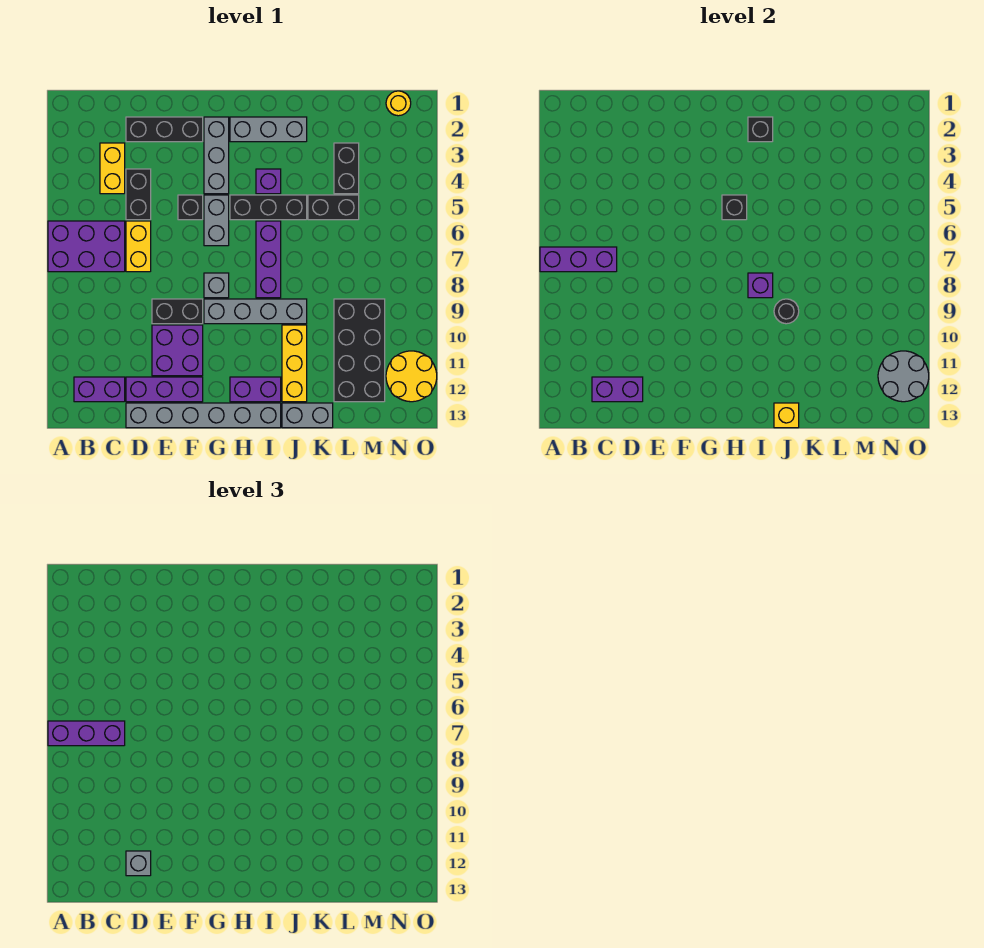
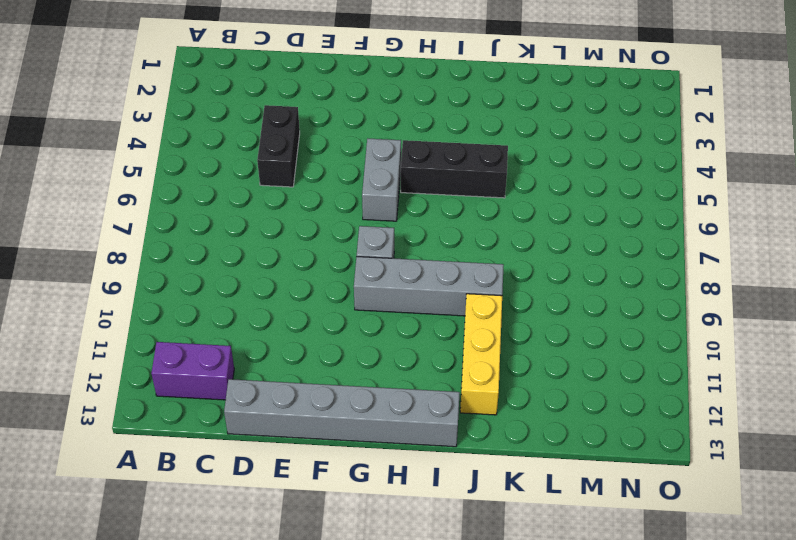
none -> purple brick A6:C7 level 1
none -> yellow brick C3:C4 level 1
none -> black brick D2:F2 level 1
none -> yellow brick D6:D7 level 1

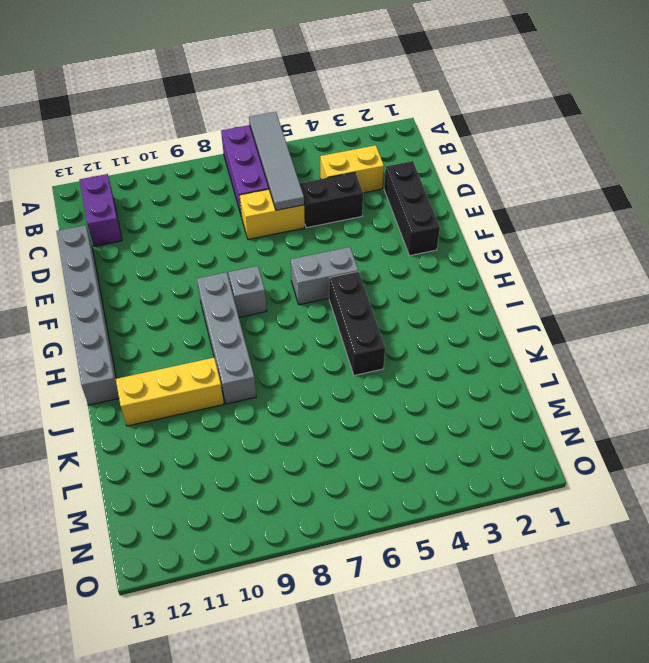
grey tile A6:D6 level 2 -> none
none -> purple brick D12:F12 level 1
none -> black brick E9:F9 level 1
none -> purple brick E10:F11 level 1
none -> black brick F5 level 1

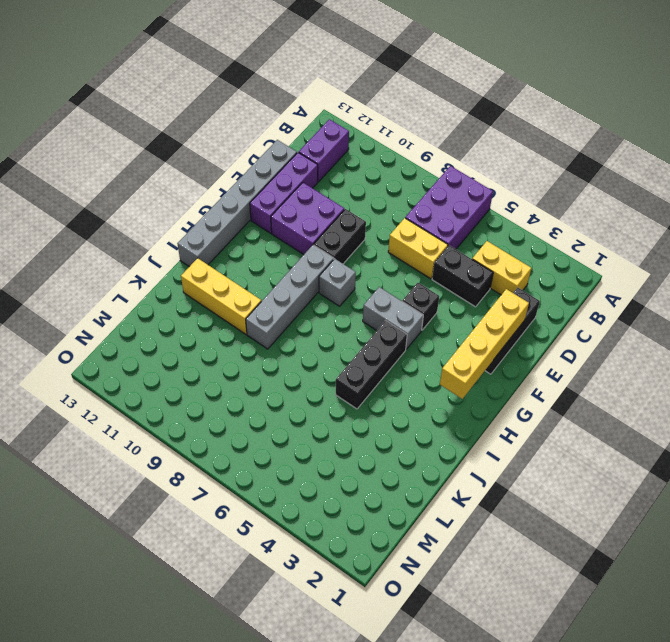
yellow brick E2:H2 level 2 -> none
none -> grey brick G2:G4 level 1
none -> grey brick H2:J2 level 1
none -> purple brick H12:I12 level 1
none -> purple brick I4 level 1

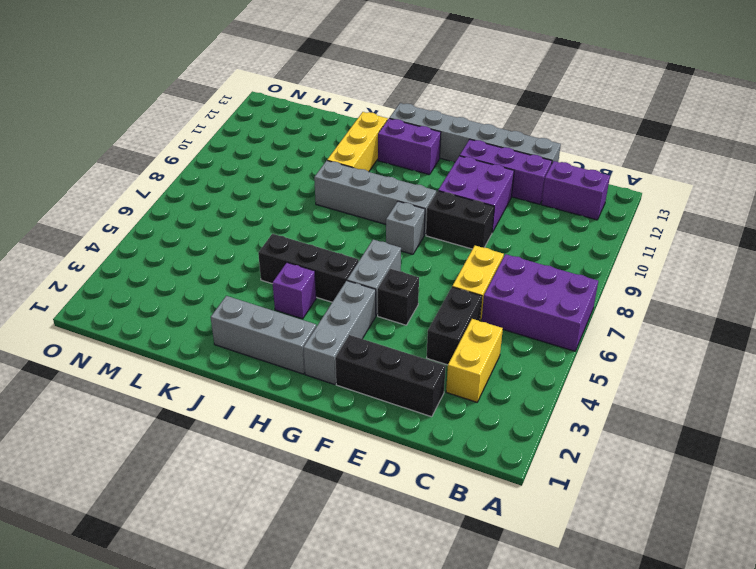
none -> purple brick I6:I8 level 1
none -> grey brick J13:K13 level 1
none -> black brick K5:L5 level 1
none -> black brick L3:L4 level 1

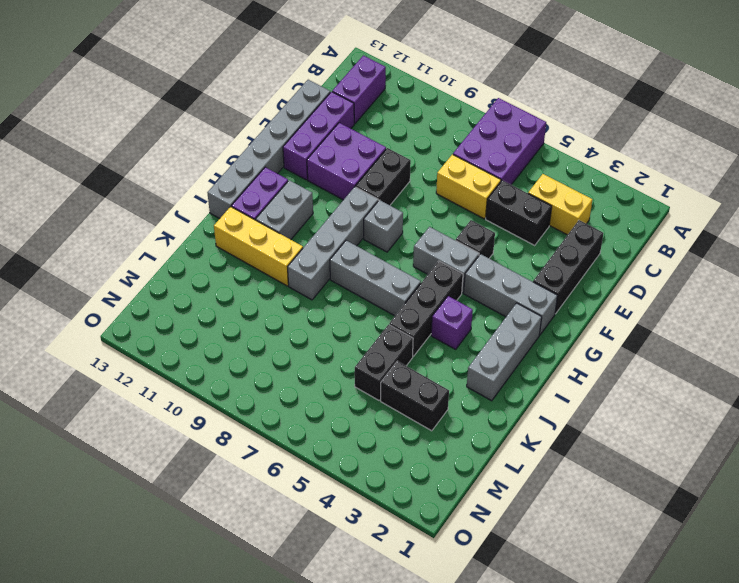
grey brick H11:I11 level 1 -> grey brick J13:K13 level 1
grey brick I6:I8 level 1 -> purple brick I6:I8 level 1
none -> black brick L9:M12 level 1
none -> yellow round brick N1 level 1
none -> yellow round brick N11:O12 level 1
none -> purple brick A7:C7 level 2

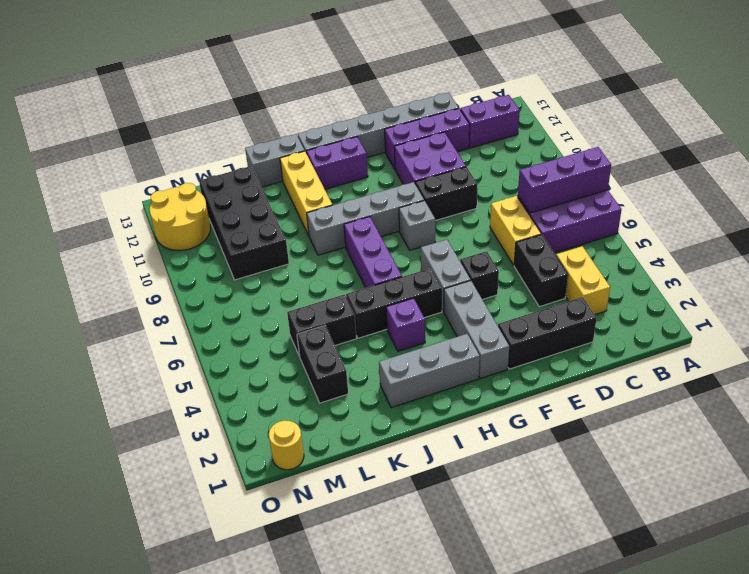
none -> purple brick C12:D12 level 2
none -> black brick H5 level 2
none -> black brick I2 level 2
none -> purple brick I8 level 2

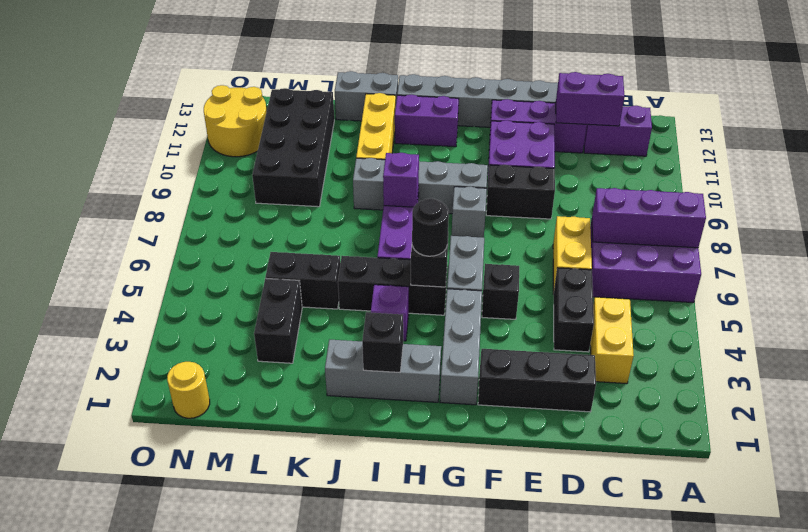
black round brick H5 level 3 -> black round brick J9 level 2
none -> yellow brick J13 level 2
none -> grey round brick N11:O12 level 2
none -> purple brick A7:C7 level 3
none -> grey brick D12 level 3

